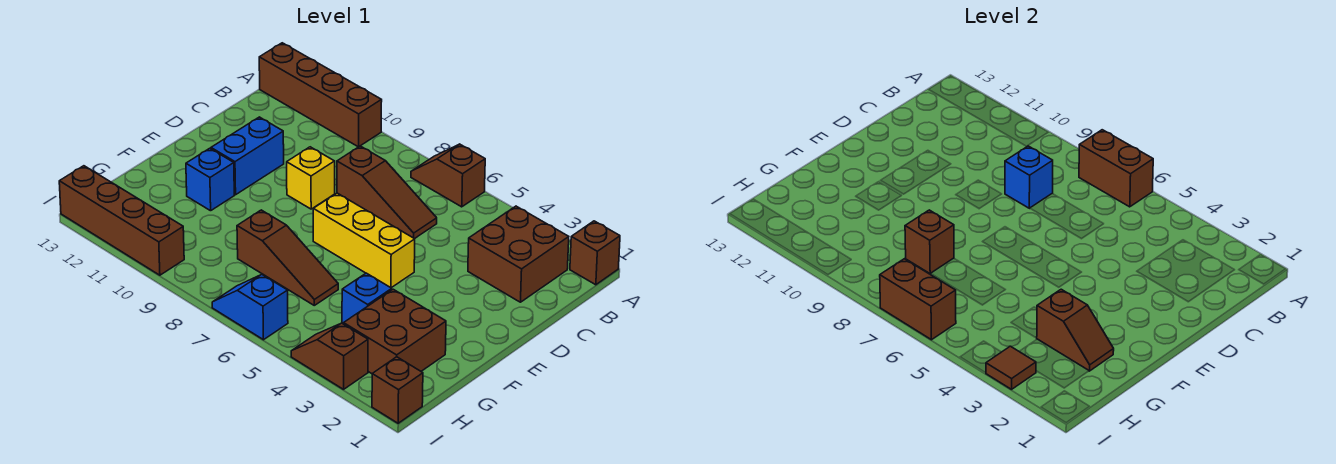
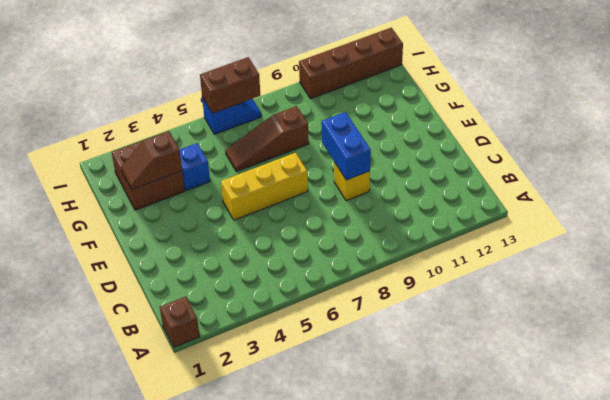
blue brick D9:E9 level 2 -> blue brick D11:E11 level 1
none -> brown slope A6:A7 level 1 top 6
none -> brown brick A10:A13 level 1
none -> brown brick B2:C3 level 1

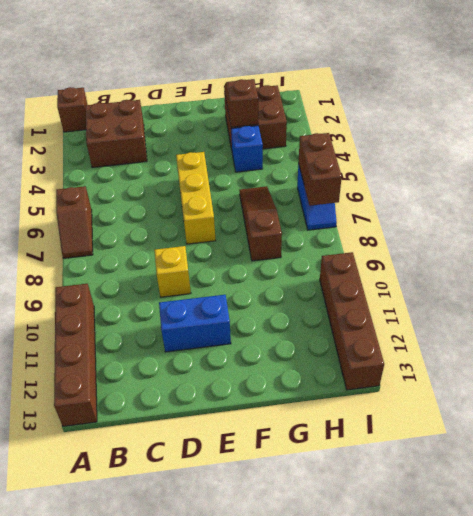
none -> brown slope C6:C8 level 1 top 8
none -> blue brick F11 level 1
none -> brown brick I1 level 1

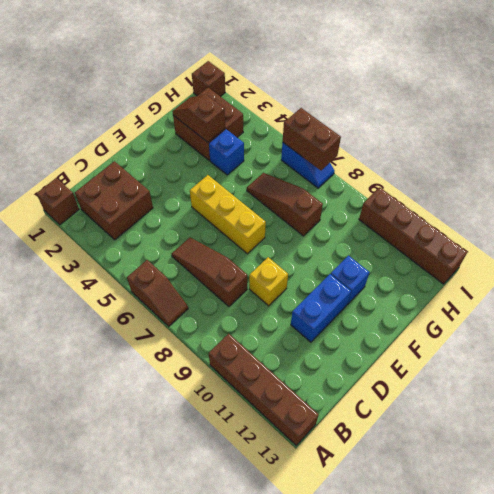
none -> brown slope I3:I4 level 1 top 3
none -> brown brick A6:A7 level 2
none -> blue brick C8 level 2

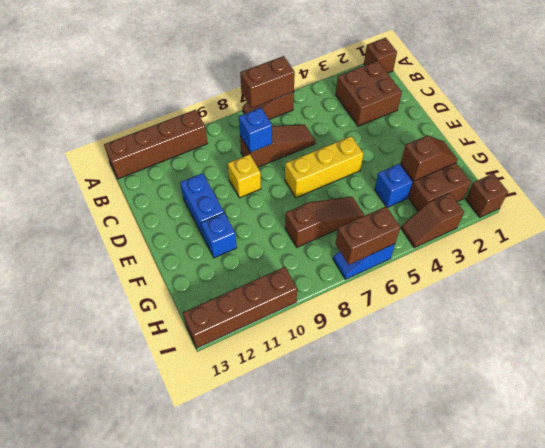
none -> brown brick G8 level 2
none -> brown tile I3 level 2

